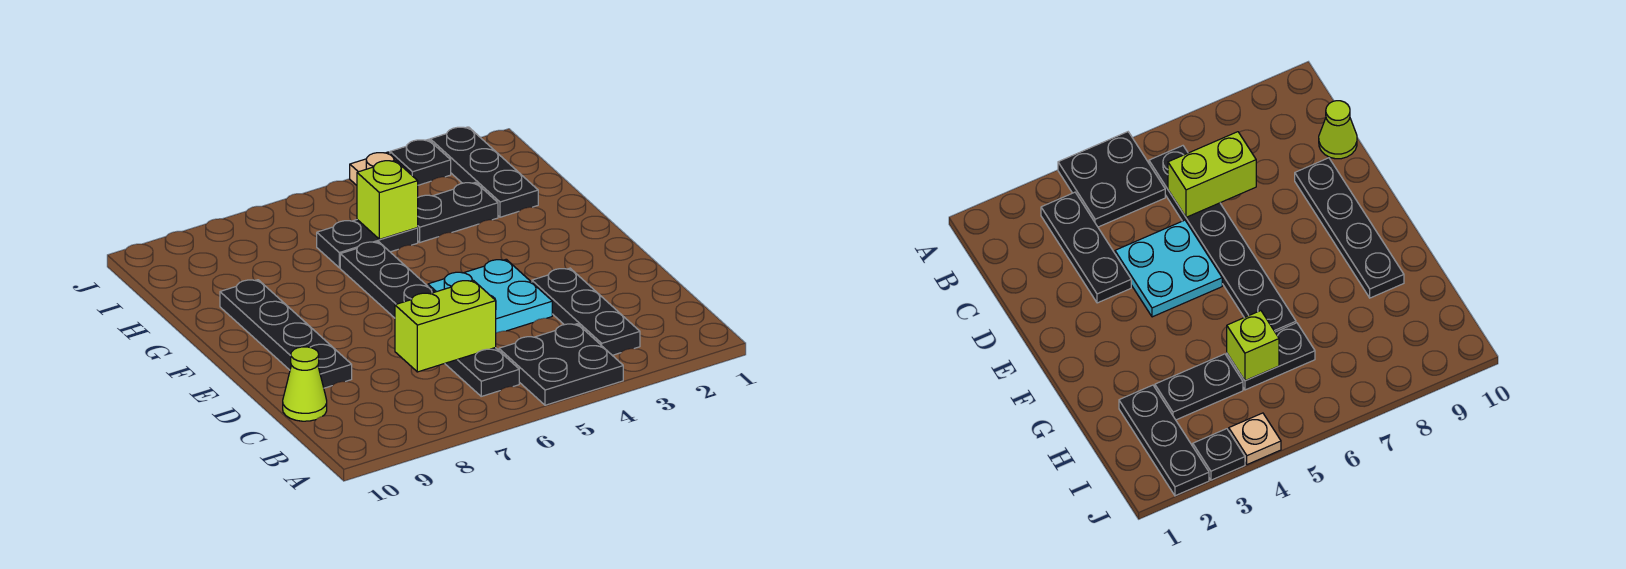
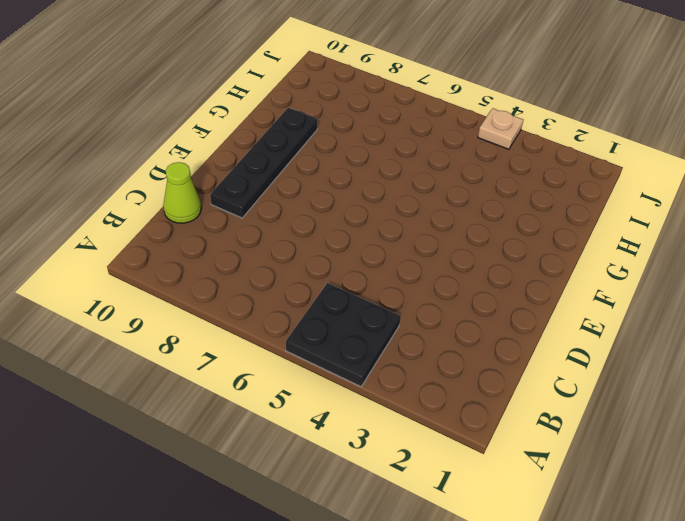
none -> black plate B3:D3 level 1
none -> black plate B6:G6 level 1
none -> cyan plate D4:E5 level 1

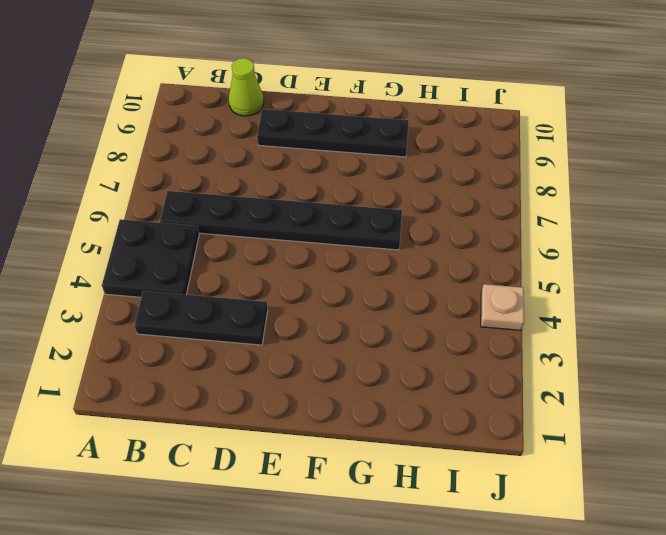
none -> cyan plate D4:E5 level 1
none -> black plate H2:J2 level 1
none -> black plate H3:H4 level 1

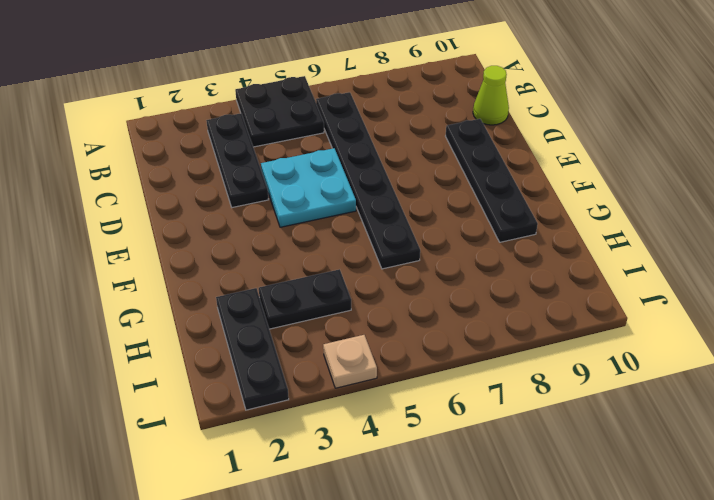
none -> black plate H5:H6 level 1
none -> black plate J3 level 1
none -> lime brick C6:C7 level 2

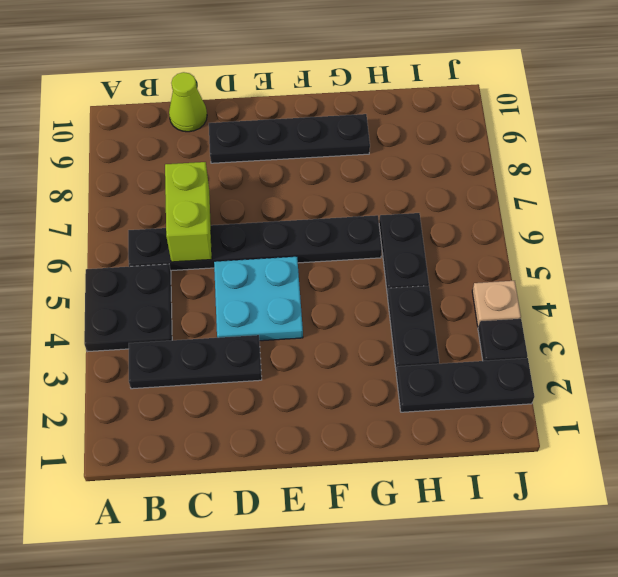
none -> lime brick H5 level 2

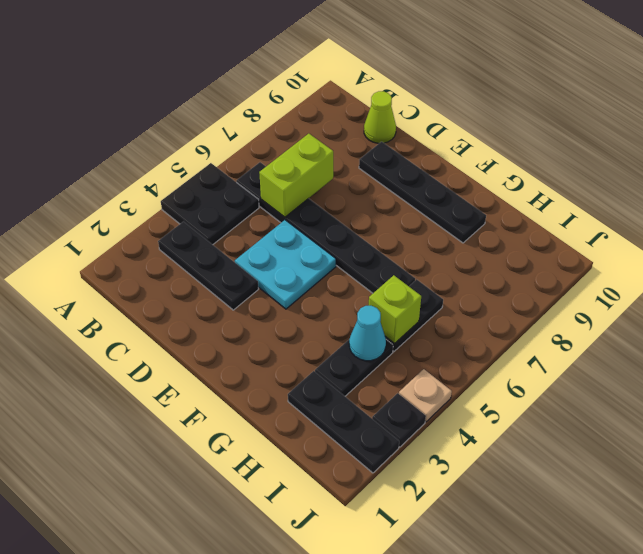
cyan cone H4 level 2 -> none

